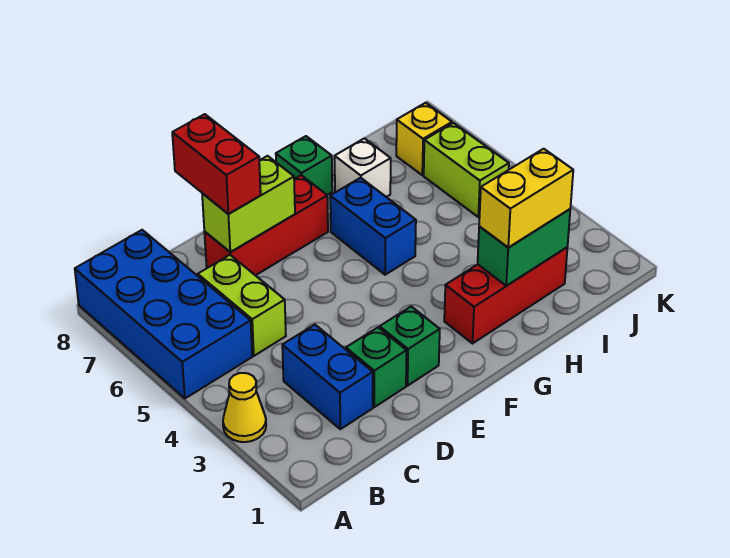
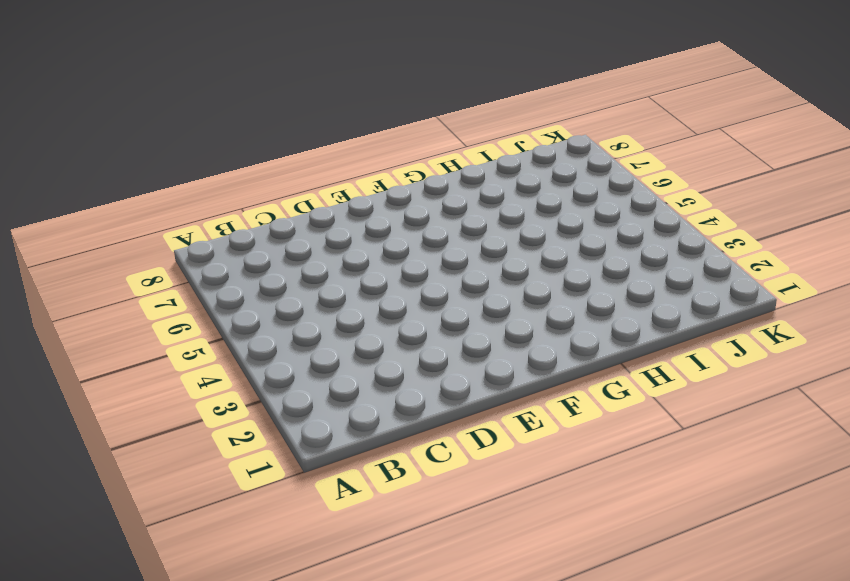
none -> yellow cone A3 level 1
none -> blue brick A5:B8 level 1
none -> blue brick C2:C3 level 1

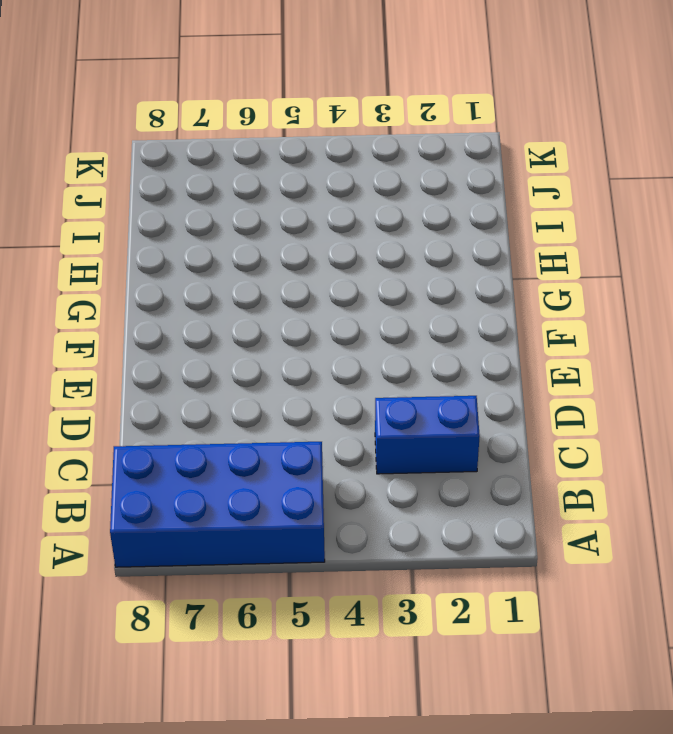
none -> yellow cone A3 level 1
none -> lime brick C5:C6 level 1
none -> green brick D2 level 1

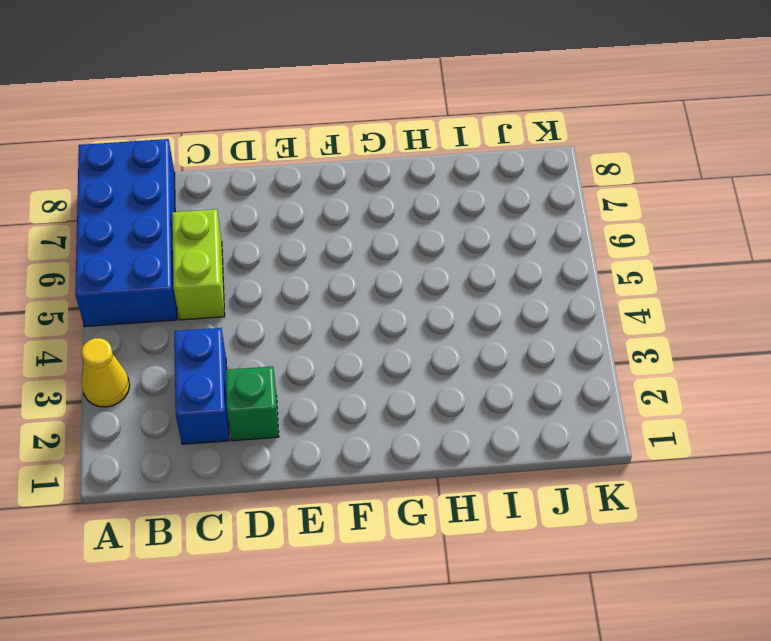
none -> red brick D7:F7 level 1
none -> green brick E2 level 1
none -> red brick G2:I2 level 1

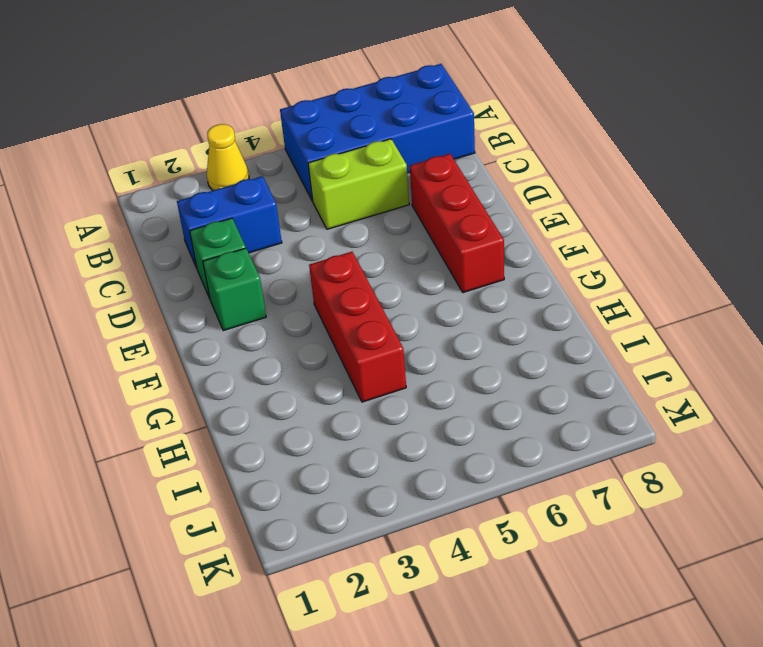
red brick F4:H4 level 1 -> red brick G2:I2 level 1
none -> blue brick G5:G6 level 1
none -> green brick G8 level 1
none -> white brick H7 level 1

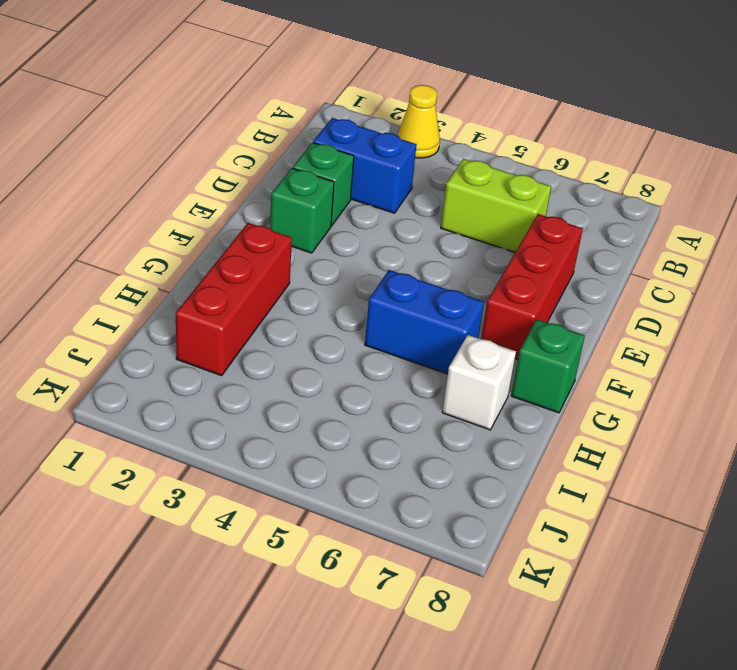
none -> blue brick A5:B8 level 1
none -> lime brick J5:J6 level 1
none -> yellow brick J7 level 1

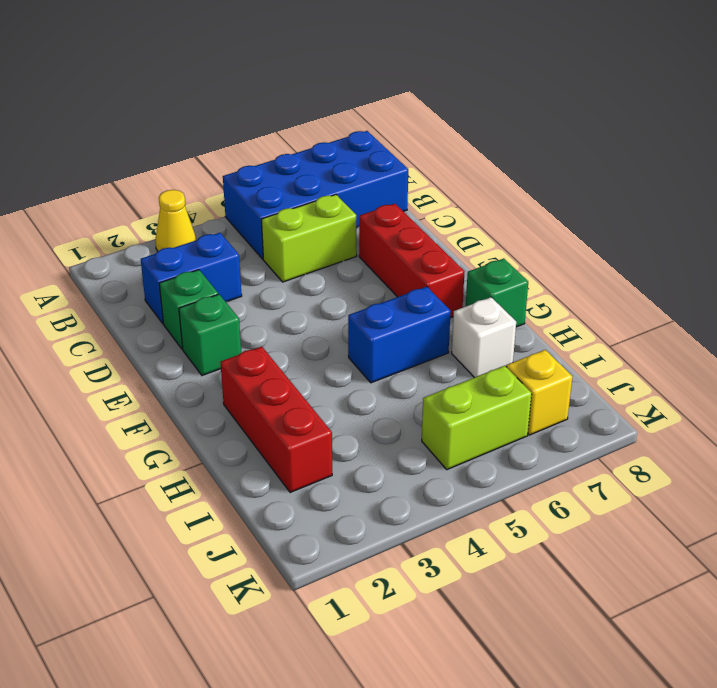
none -> lime brick D7:E7 level 2
none -> green brick H2:I2 level 2
none -> red brick D7:D8 level 3

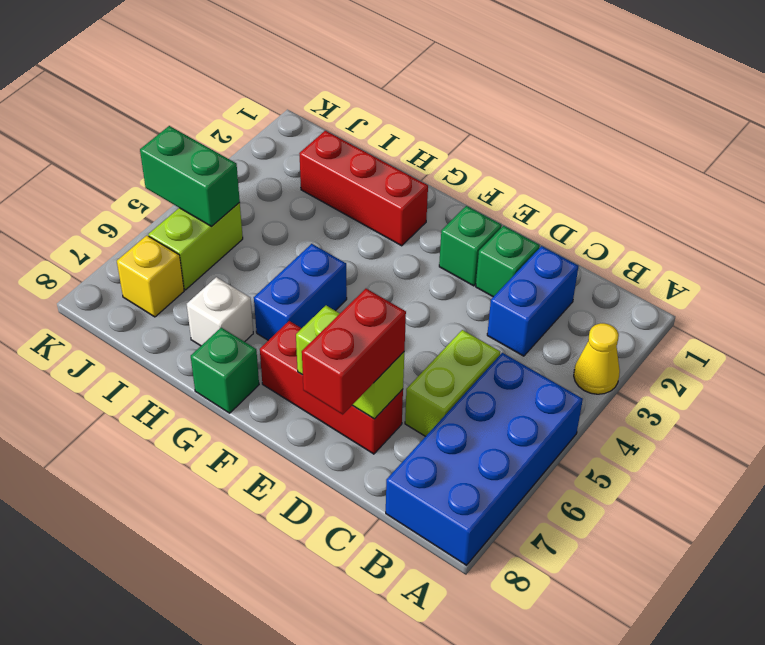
green brick J5:K5 level 2 -> green brick H2:I2 level 2
none -> yellow brick H2:I2 level 3

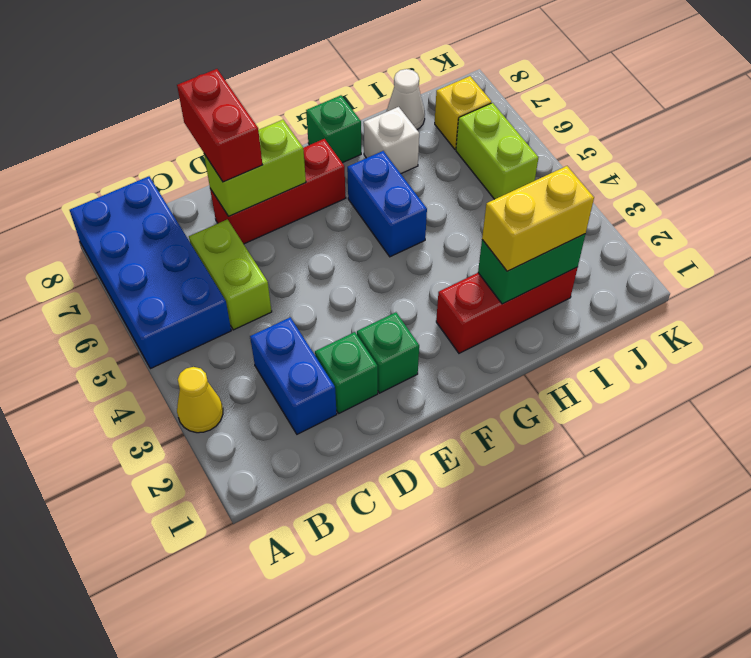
white cone I8 level 1 -> none

